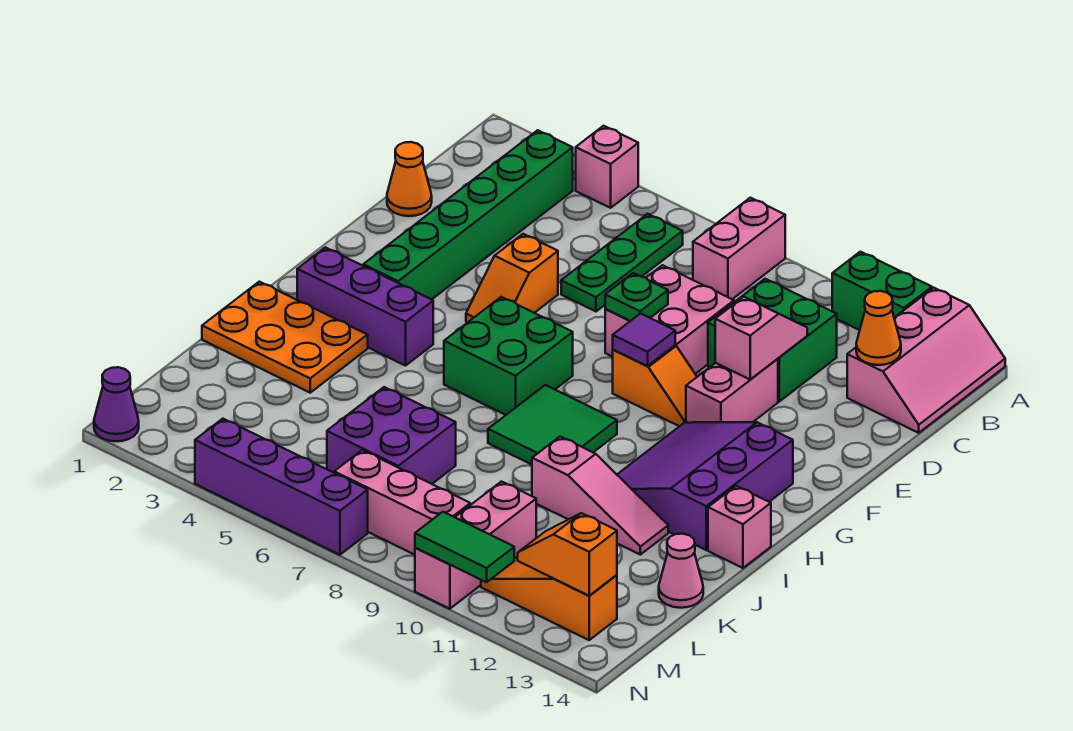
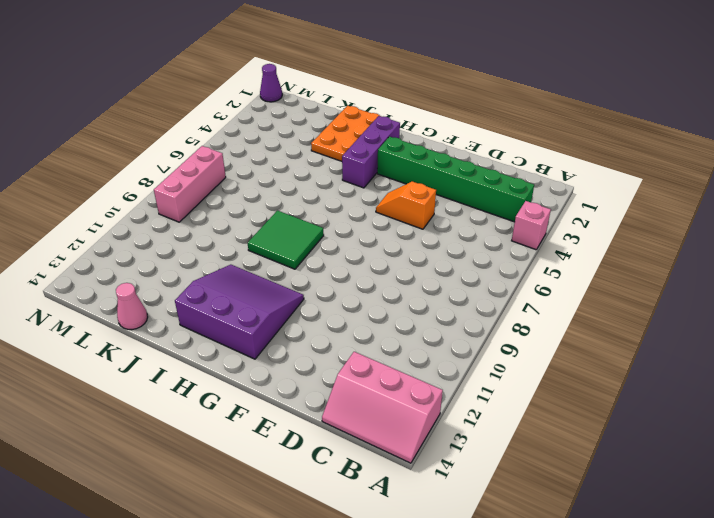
none -> pink brick A8:B8 level 1
none -> green brick A11:A12 level 1
none -> green plate B6:D6 level 1
none -> green brick C10:D11 level 1

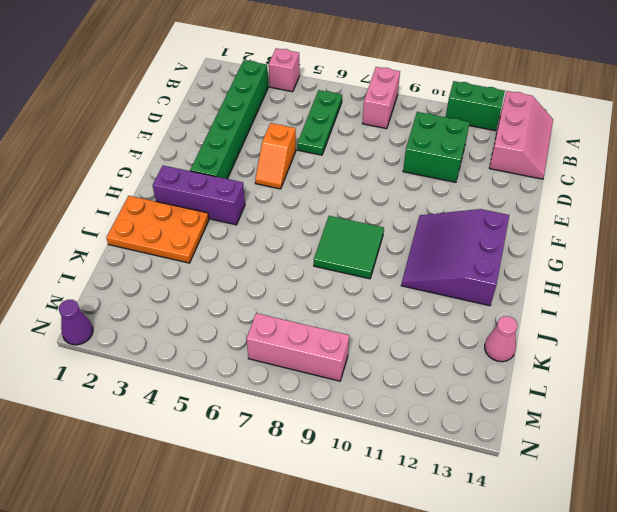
none -> orange cone D1 level 1
none -> pink brick D8:E9 level 1
none -> pink brick E11:F11 level 1
none -> orange slope F9:F10 level 1 top 9

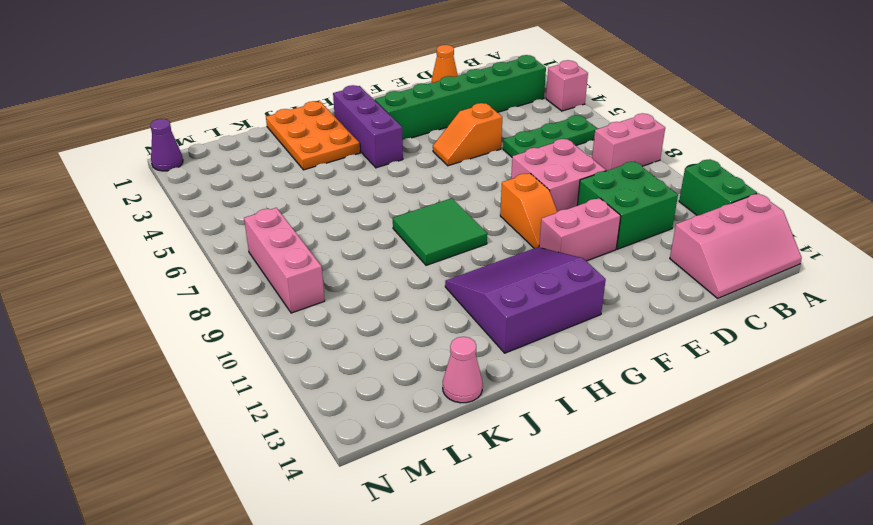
none -> green brick G6:H7 level 1
none -> pink brick I14 level 1
none -> pink slope J10:J12 level 1 top 10
none -> purple brick K6:L7 level 1

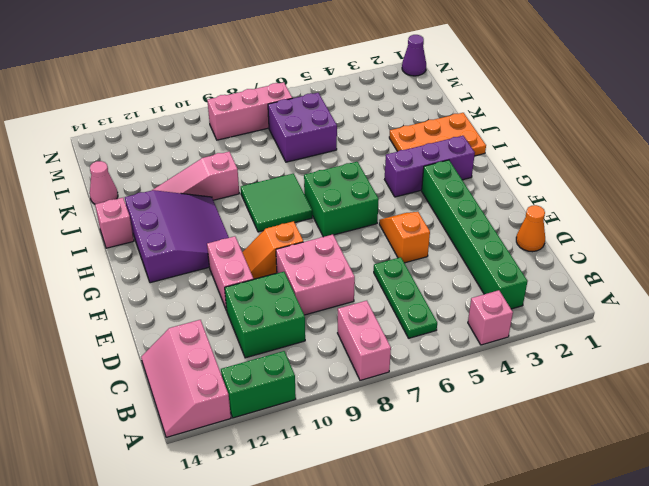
none -> pink brick L10:N10 level 1
none -> orange slope M11:M13 level 1 top 13
none -> purple brick N4:N7 level 1
none -> orange cone C13 level 2

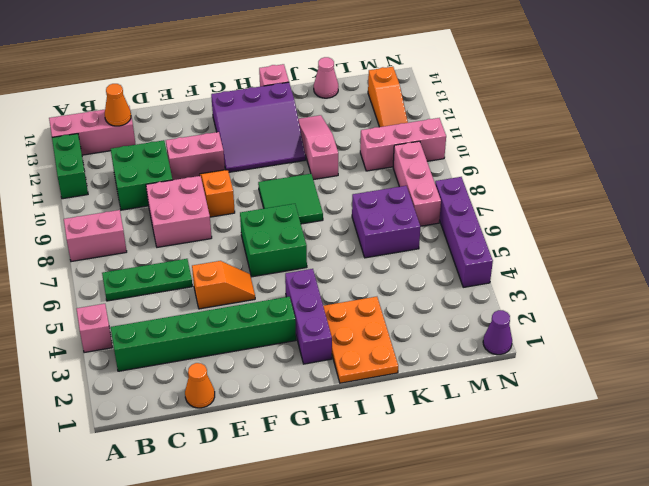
none -> pink slope D11:E11 level 2 top E
none -> green plate E8 level 2
none -> purple tile F9 level 2
none -> orange slope M12:M13 level 2 top 13

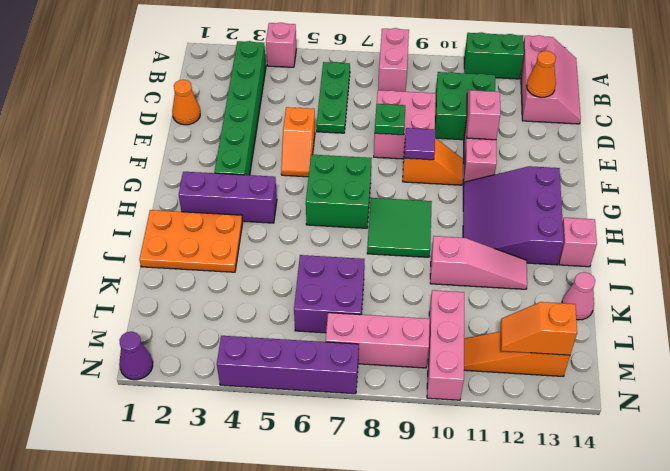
none -> green tile N10:N11 level 2

